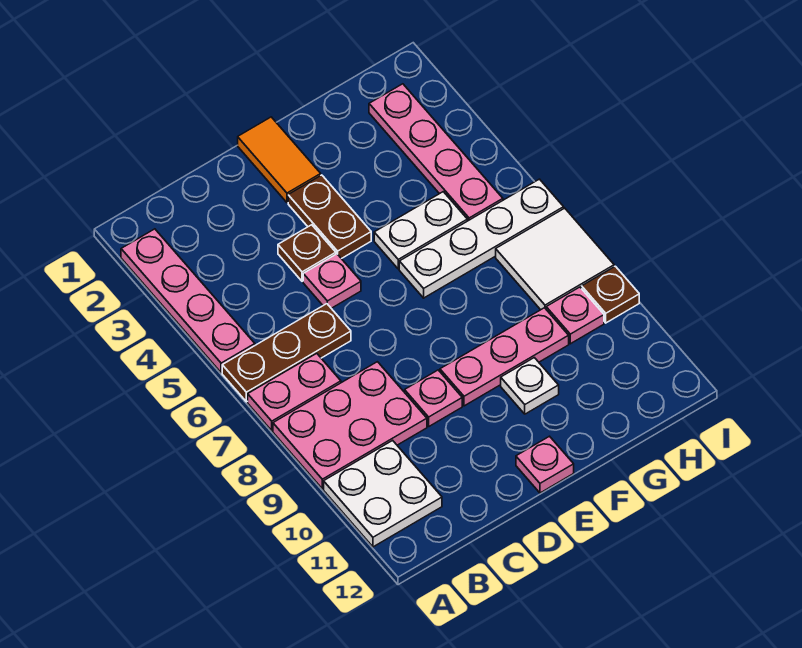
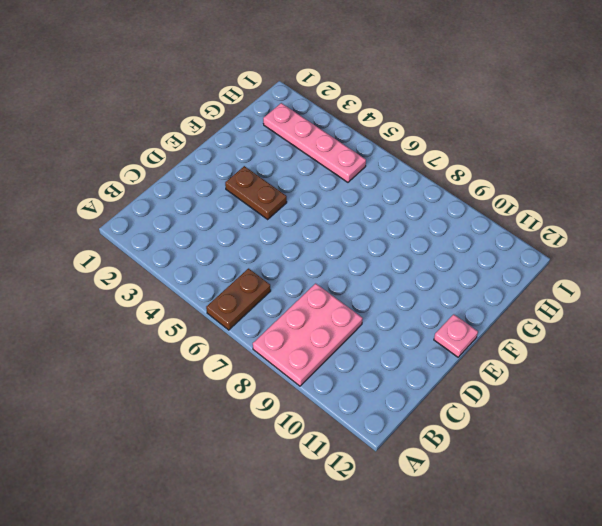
brown plate A6:B6 level 1 -> brown plate A6:C6 level 1
none -> pink plate A2:A5 level 1
none -> pink plate A7:B7 level 1
none -> white plate A10:B11 level 1

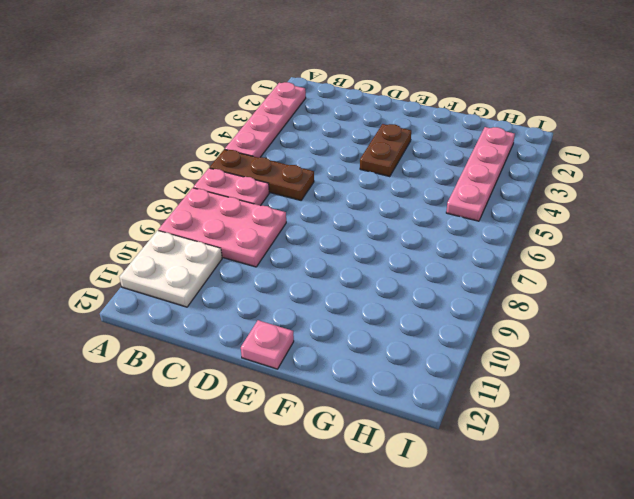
none -> brown plate D4 level 1
none -> pink plate D5 level 1
none -> pink plate D9 level 1

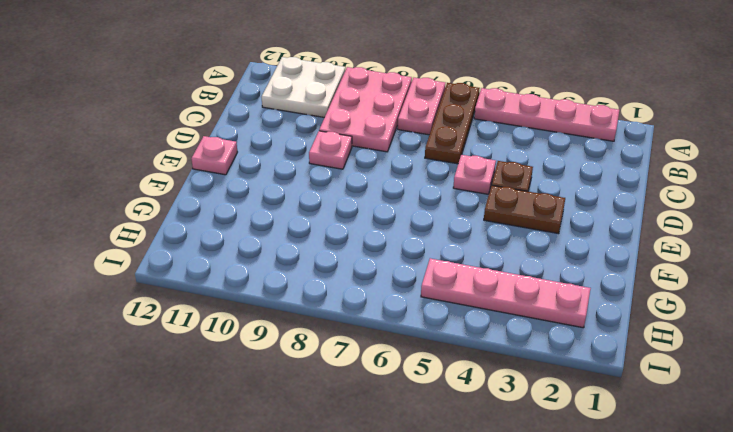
none -> orange tile E1:E2 level 1
none -> pink plate E9:G9 level 1
none -> white plate F5:G5 level 1

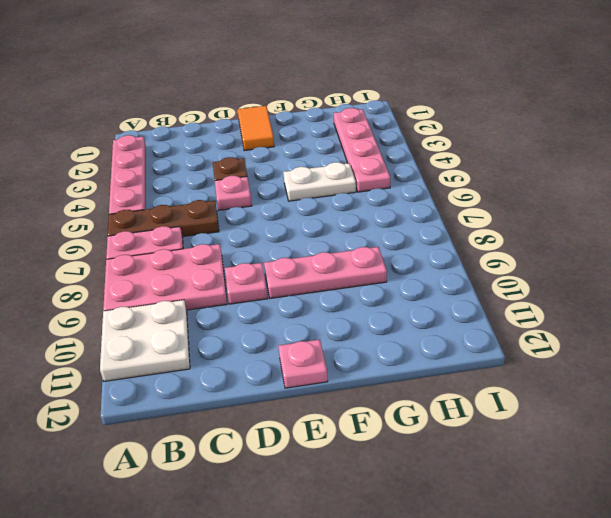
none -> brown plate E3:E4 level 1
none -> white plate F6:I6 level 1
none -> white plate F10 level 1

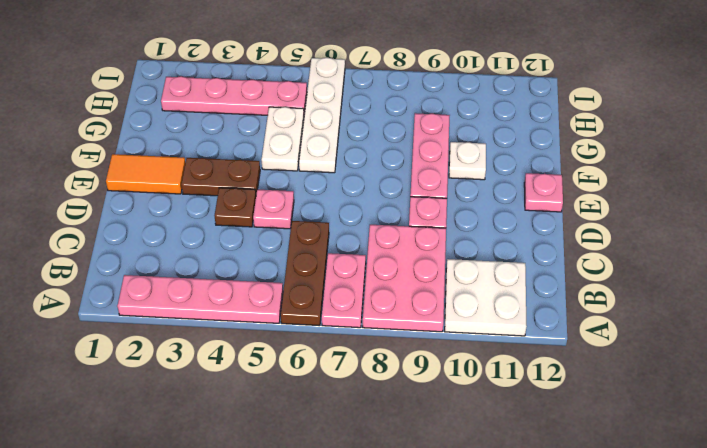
none -> white tile H7:I8 level 1
none -> pink plate H9 level 1
none -> brown plate I9 level 1

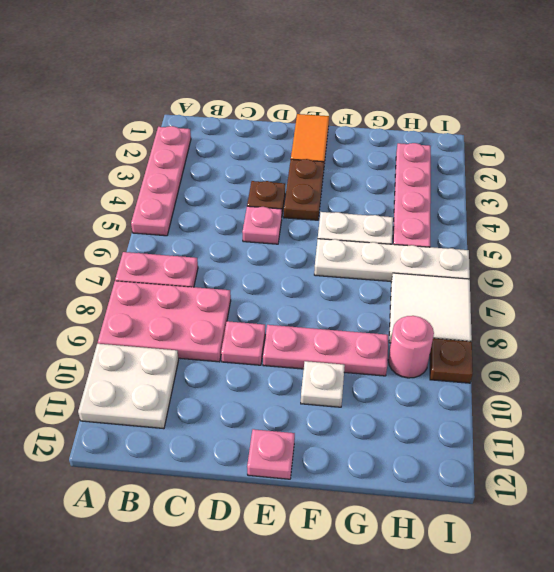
pink round brick H9 level 1 -> pink plate H9 level 1
none -> brown plate A6:C6 level 1

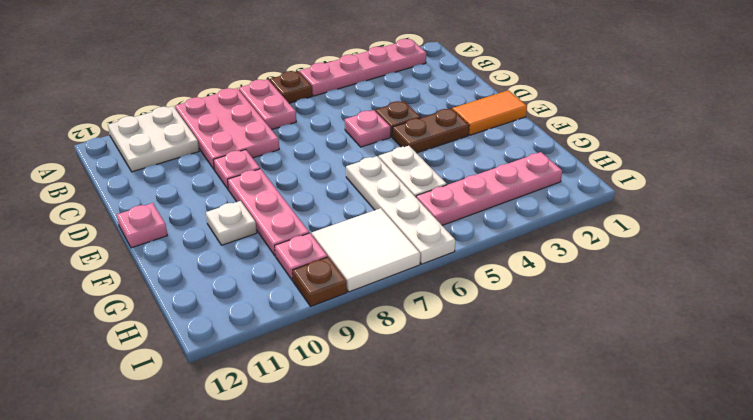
brown plate A6 level 1 -> brown plate A6:C6 level 1

